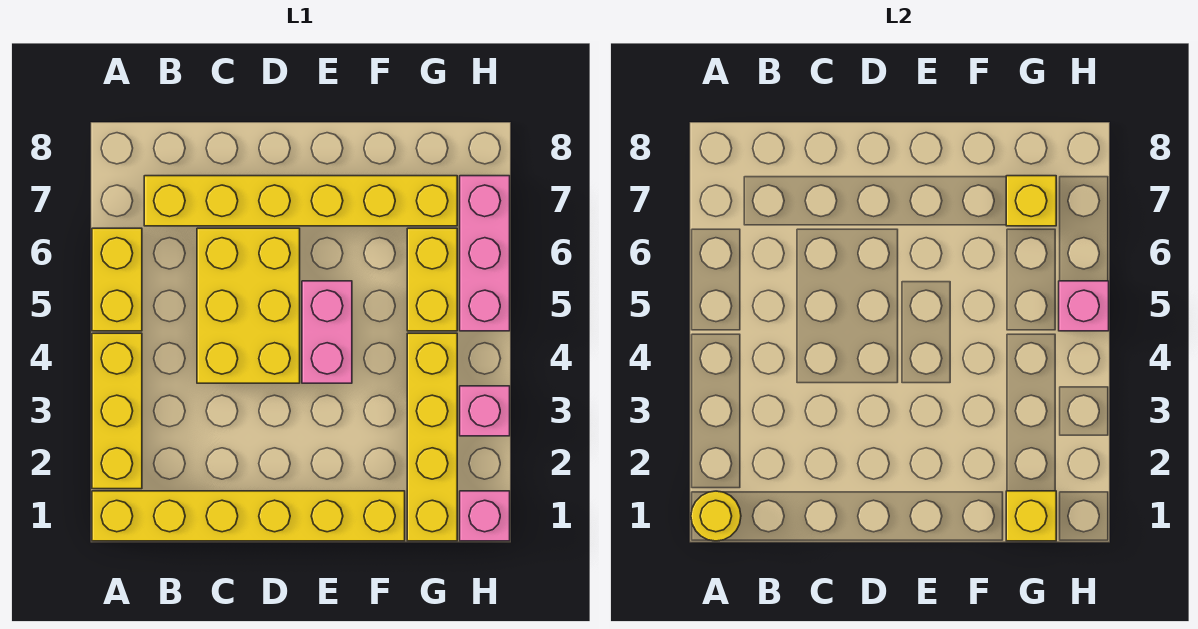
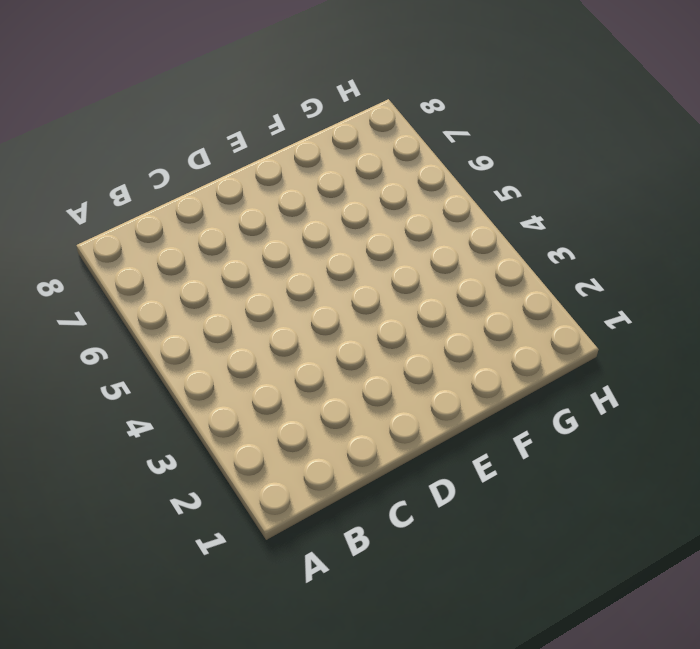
none -> yellow brick A1:F1 level 1
none -> yellow brick A2:A4 level 1
none -> yellow brick A5:A6 level 1

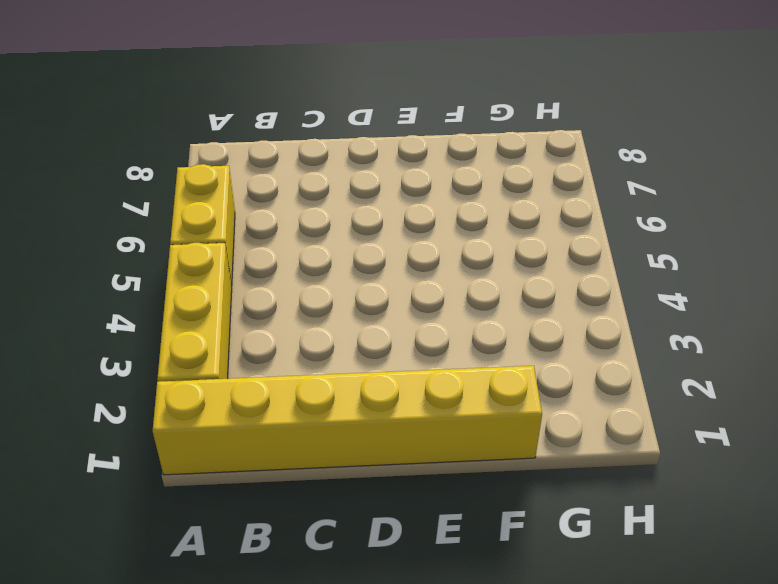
none -> yellow brick B7:G7 level 1
none -> yellow brick C4:D6 level 1
none -> pink brick E4:E5 level 1

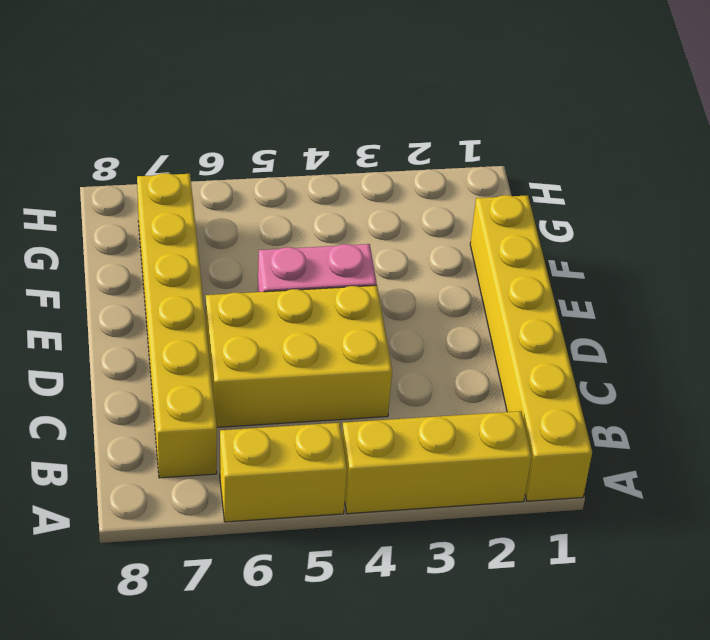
none -> yellow brick G1:G4 level 1
none -> yellow brick G5:G6 level 1
none -> pink brick H1 level 1

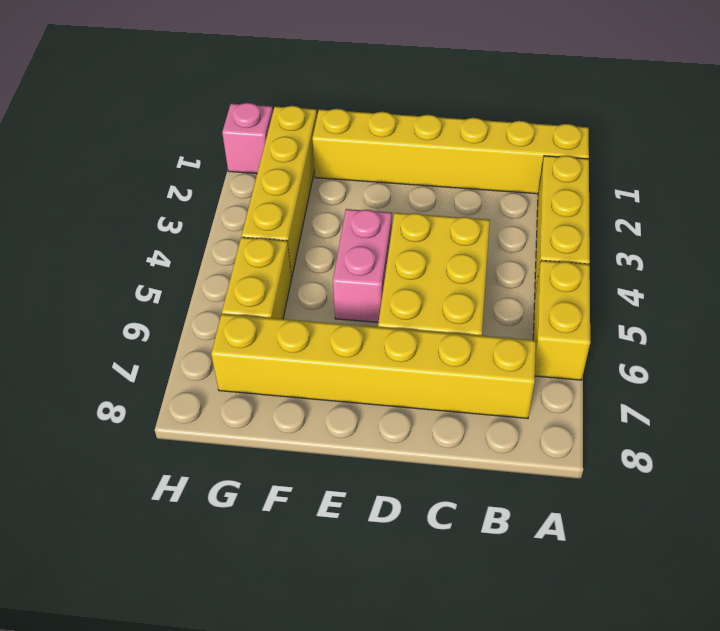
none -> pink brick H3 level 1
none -> pink brick H5:H7 level 1
none -> yellow round brick A1 level 2

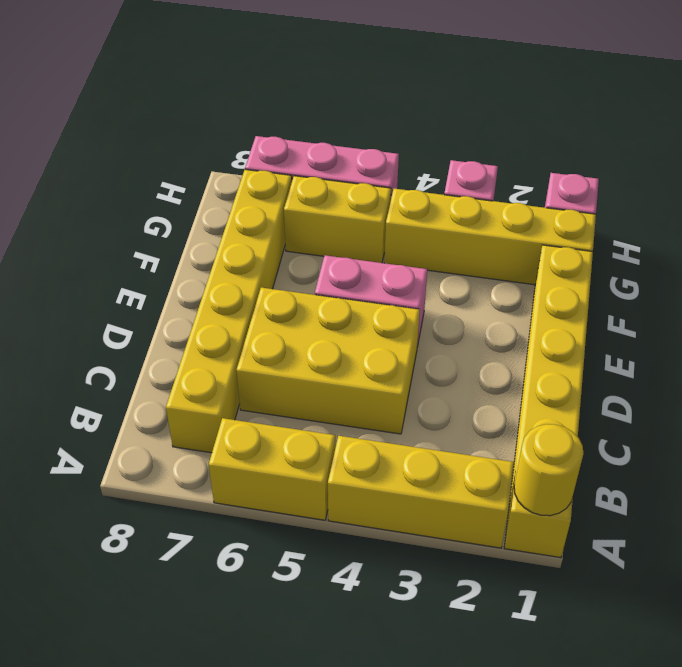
none -> yellow brick G1 level 2
none -> yellow brick G7 level 2
none -> pink brick H5 level 2

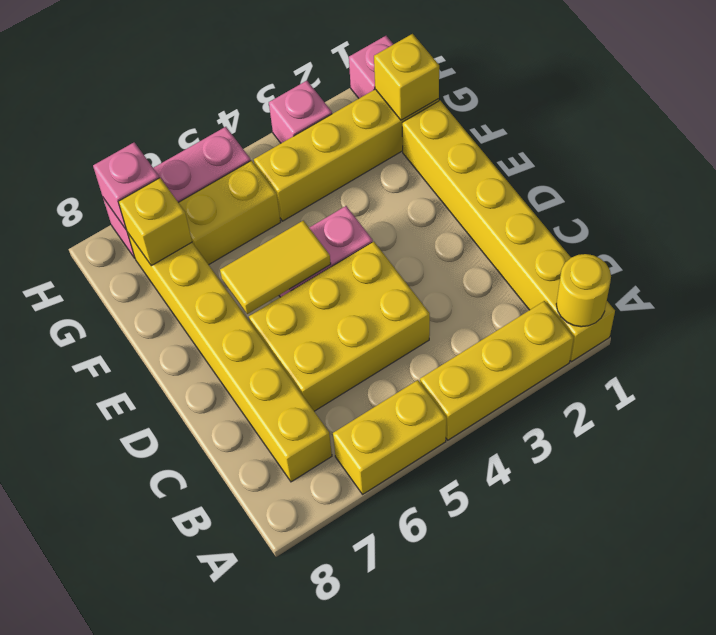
yellow tile E5:E6 level 2 -> none
pink brick H7 level 2 -> pink brick H5 level 2

